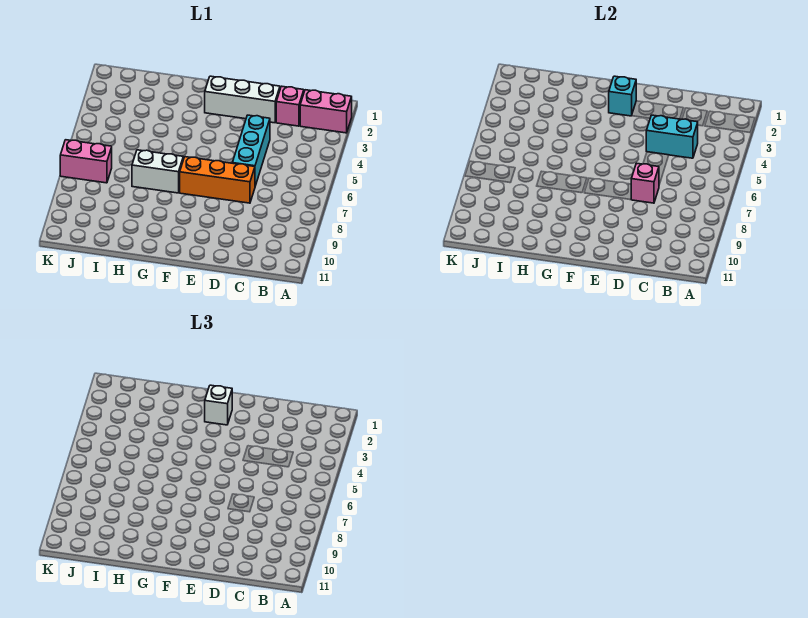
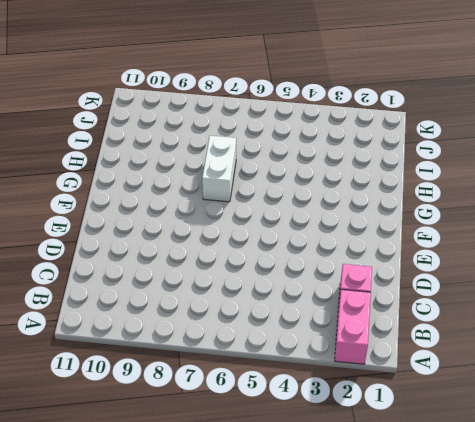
none -> white brick D2:F2 level 1
none -> cyan brick D4:D6 level 1

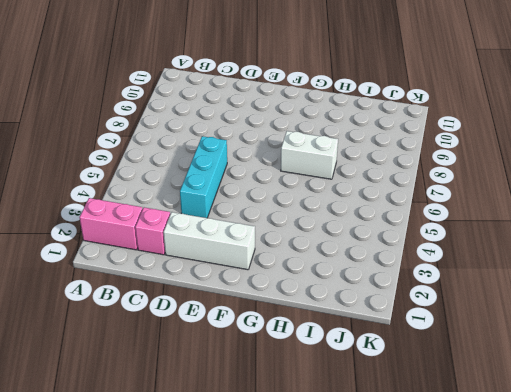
none -> orange brick D7:F7 level 1
none -> pink brick J7:K7 level 1

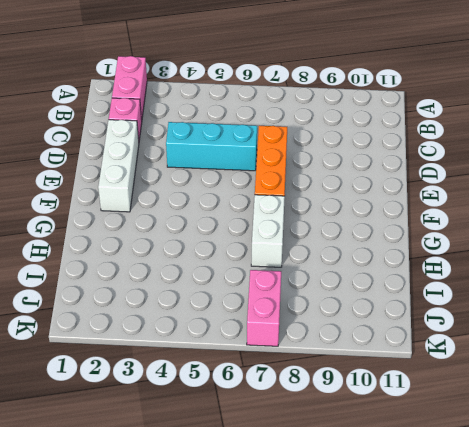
none -> cyan brick C4:D4 level 2
none -> pink brick D7 level 2

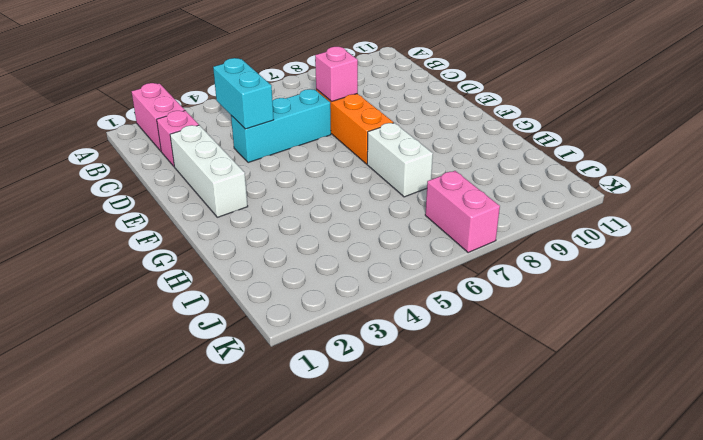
none -> cyan brick F2 level 2
none -> white brick F2 level 3

